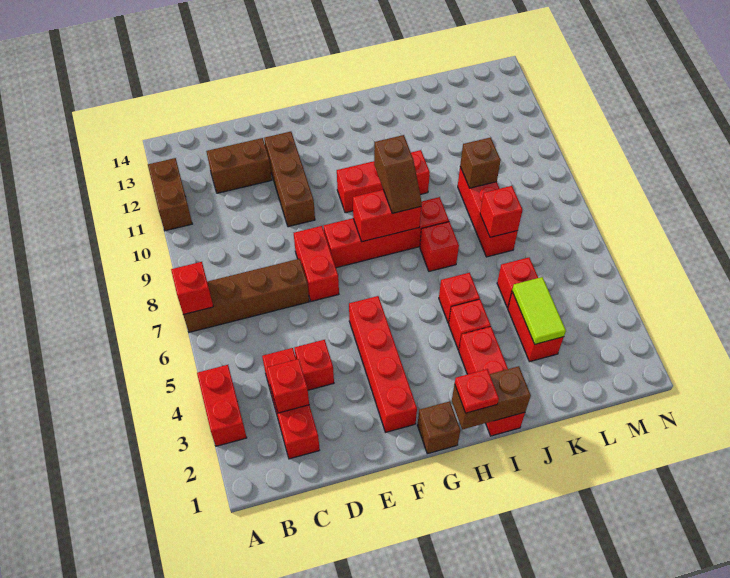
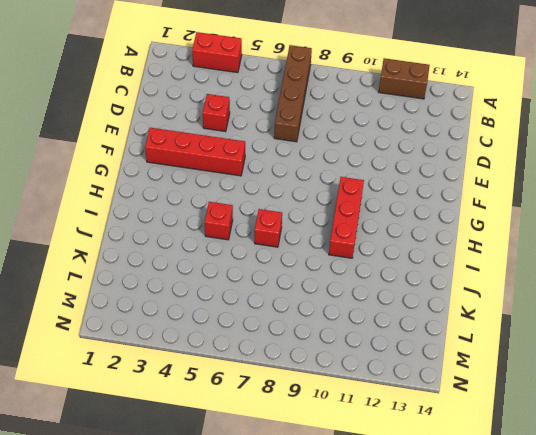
none -> red brick C2:C4 level 1
none -> brown brick C12:D12 level 1
none -> red brick E7:E8 level 1

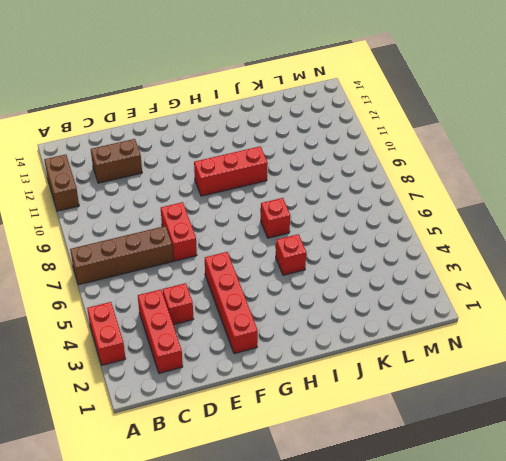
none -> brown brick E10:E12 level 1
none -> red brick F8:I8 level 1
none -> brown brick G1 level 1

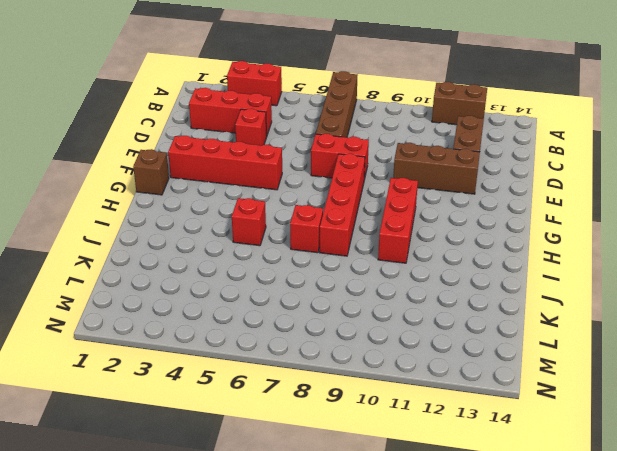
none -> red brick I1:I3 level 1
none -> red brick I4 level 1
none -> red brick K3:K4 level 1

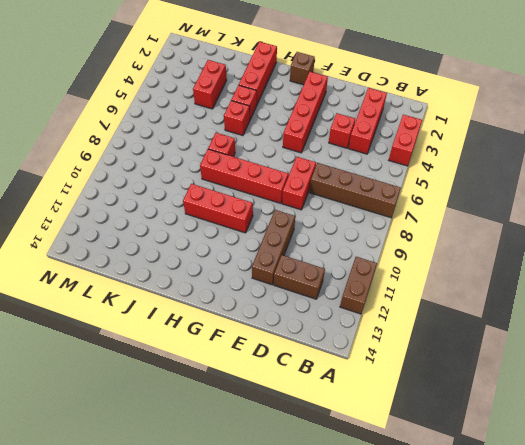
none -> red brick K5 level 1
none -> red brick K7:K9 level 1
none -> red brick A7 level 2

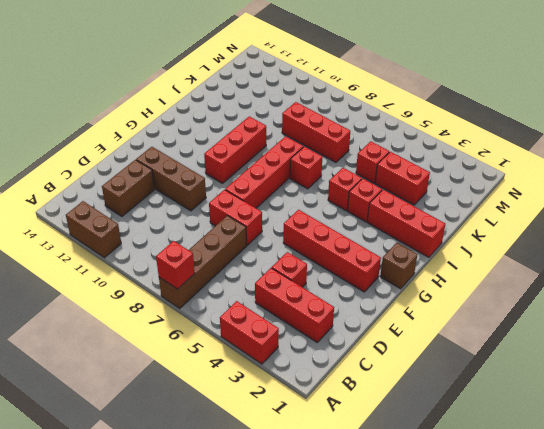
none -> red brick C3 level 2
none -> red brick G8:H8 level 2
none -> brown brick H1:I1 level 2

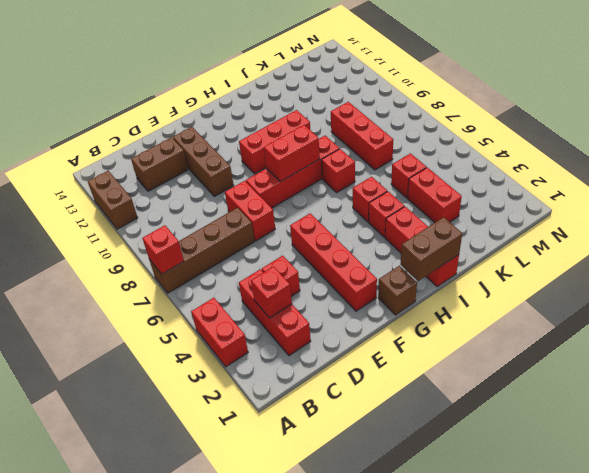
none -> lime tile K3:K4 level 2
none -> red brick K7 level 2
none -> brown brick K9 level 2

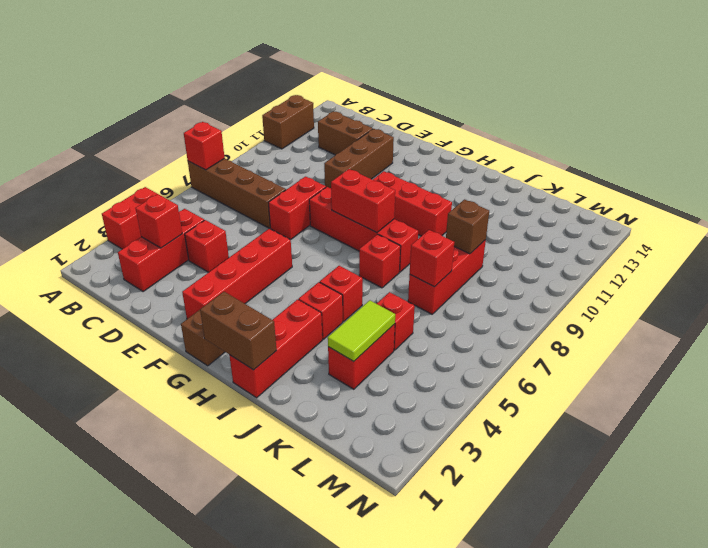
none -> red plate H1 level 3
none -> brown slope H8:H9 level 3 top 9

